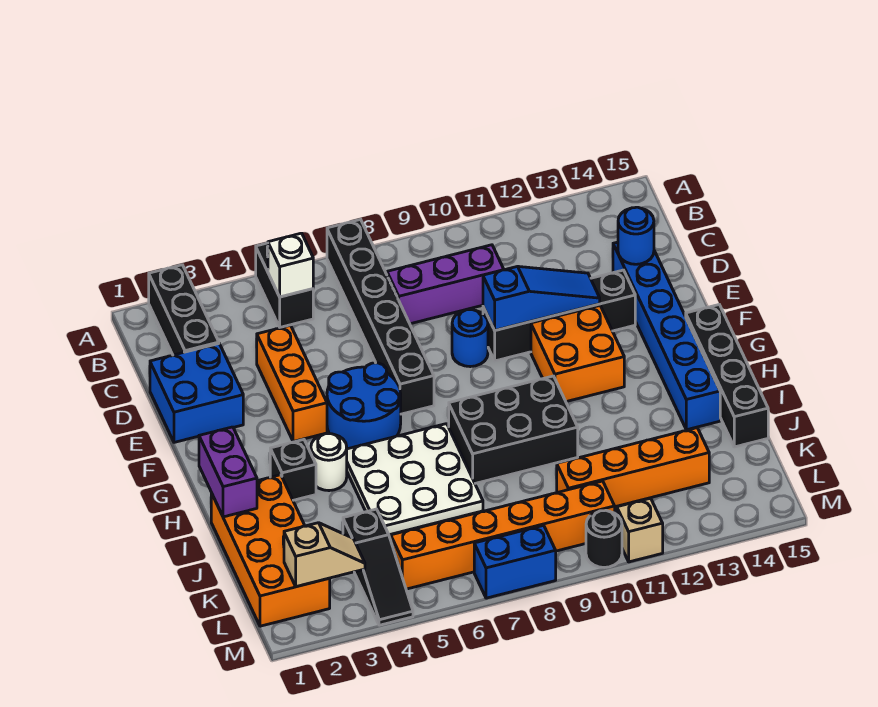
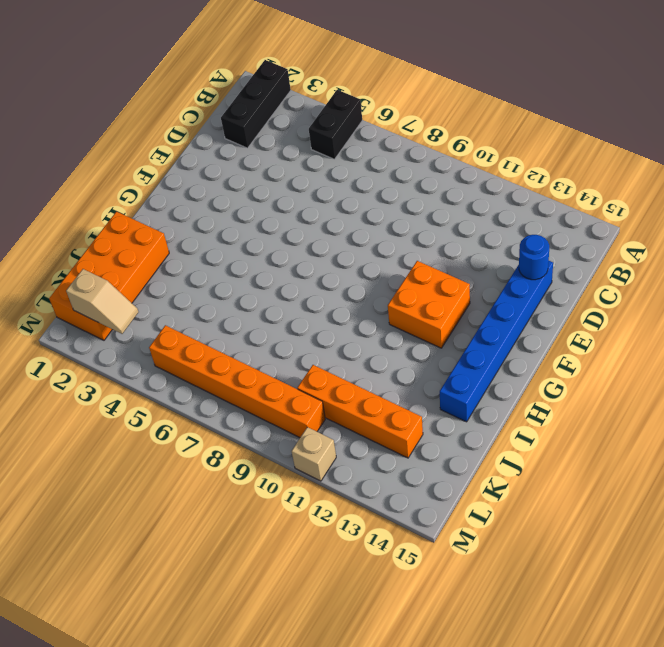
none -> black brick A7:F7 level 1
none -> purple brick C8:C10 level 1
none -> blue brick D1:E2 level 1

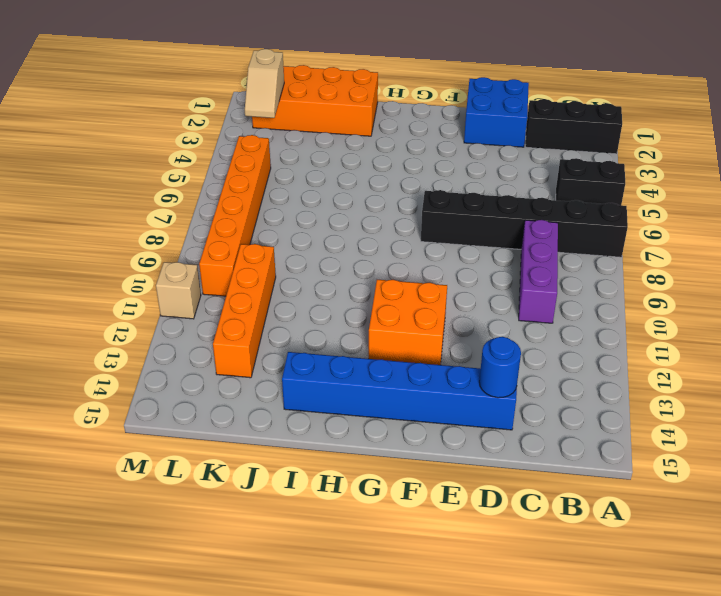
none -> orange brick D4:F4 level 1
none -> blue round brick E9 level 1
none -> black brick E10:E13 level 1

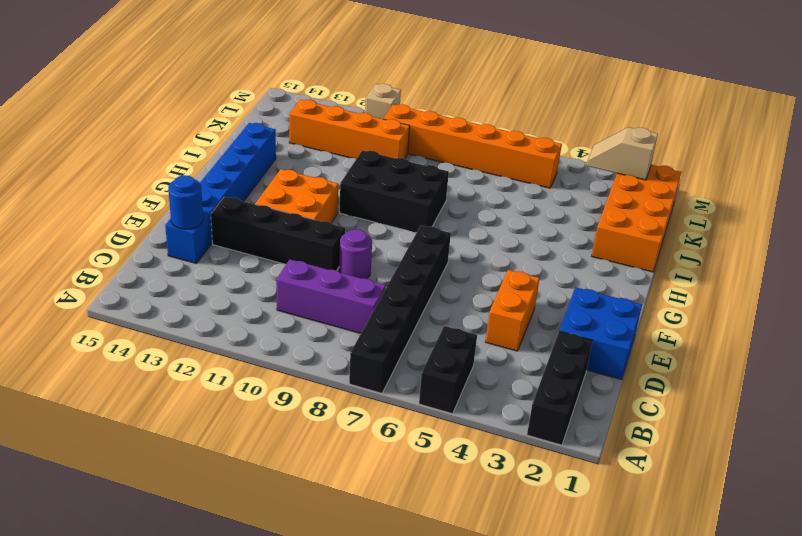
orange brick D4:E4 level 1 -> orange brick D4:F4 level 1
purple round brick E9 level 1 -> blue round brick E9 level 1
none -> blue round brick F5:G6 level 1
none -> black brick G15:J15 level 1
none -> black brick H3 level 1

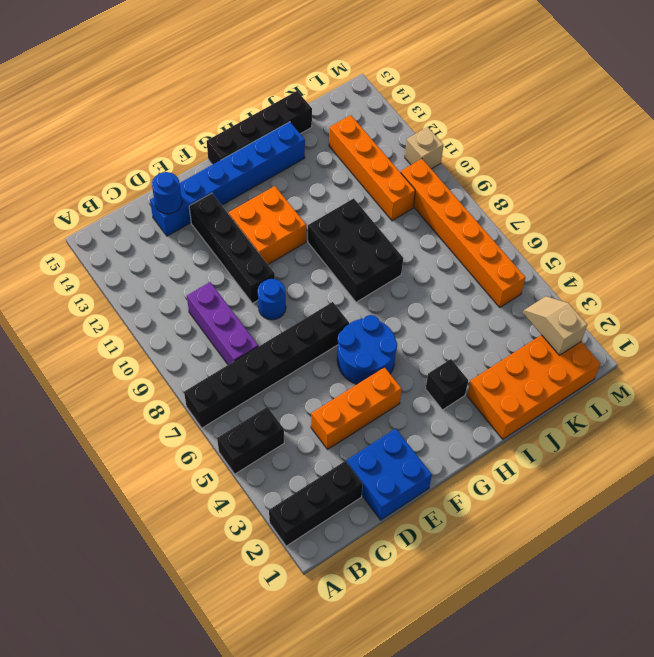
none -> white round brick H4 level 1
none -> white plate H5:J7 level 1
none -> black slope K4:M4 level 1 top K

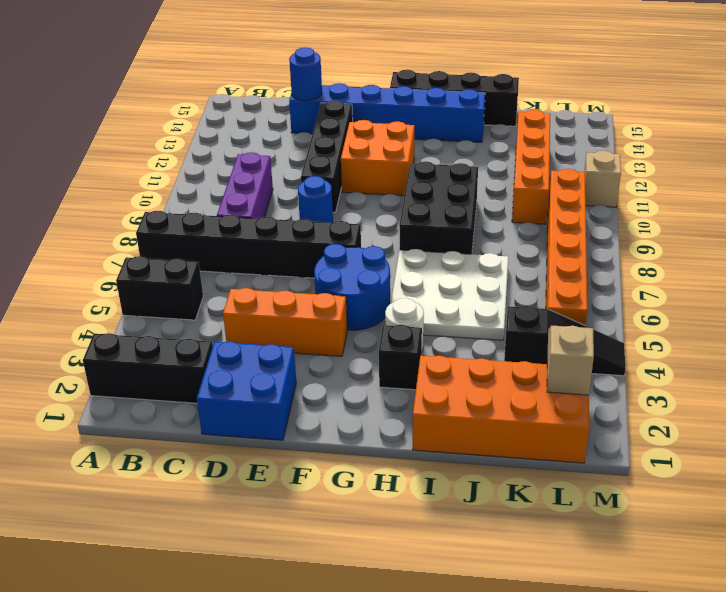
none -> blue brick M7:M8 level 1
none -> black round brick M10 level 1
none -> white brick B5 level 2

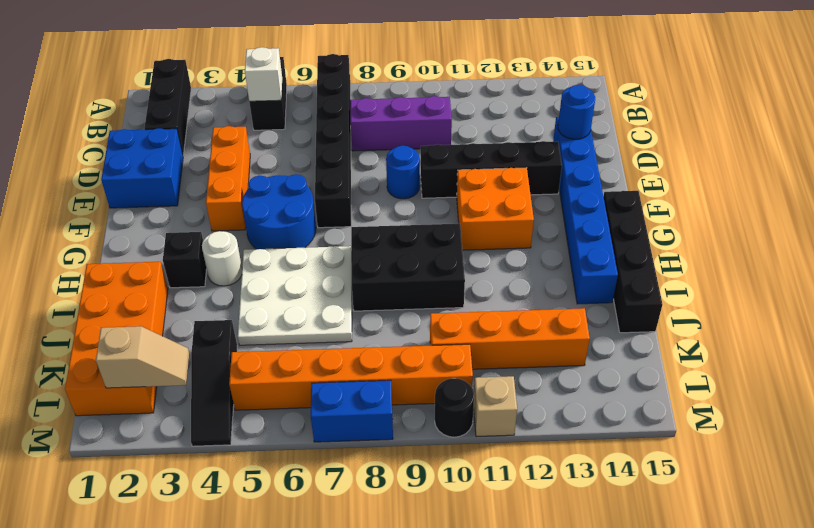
none -> blue slope E10:E12 level 2 top 10
none -> purple brick H1:I1 level 2

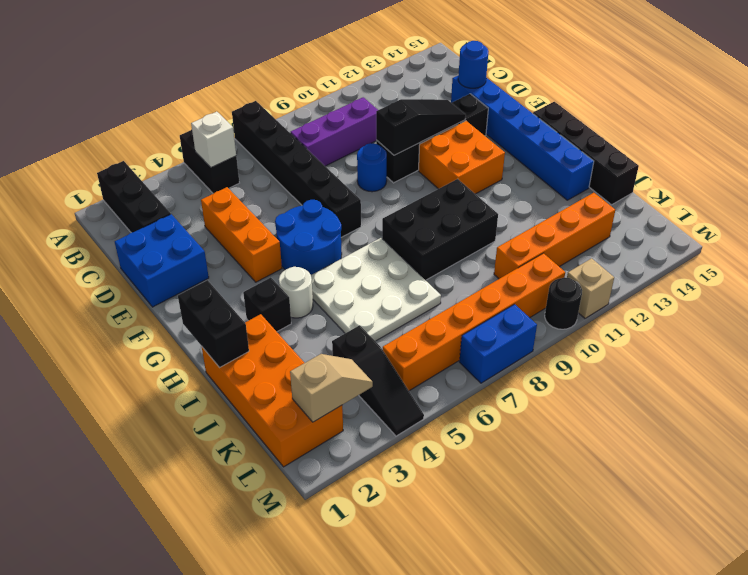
black slope E10:E12 level 2 top 10 -> blue slope E10:E12 level 2 top 10
black brick H1:I1 level 2 -> purple brick H1:I1 level 2

